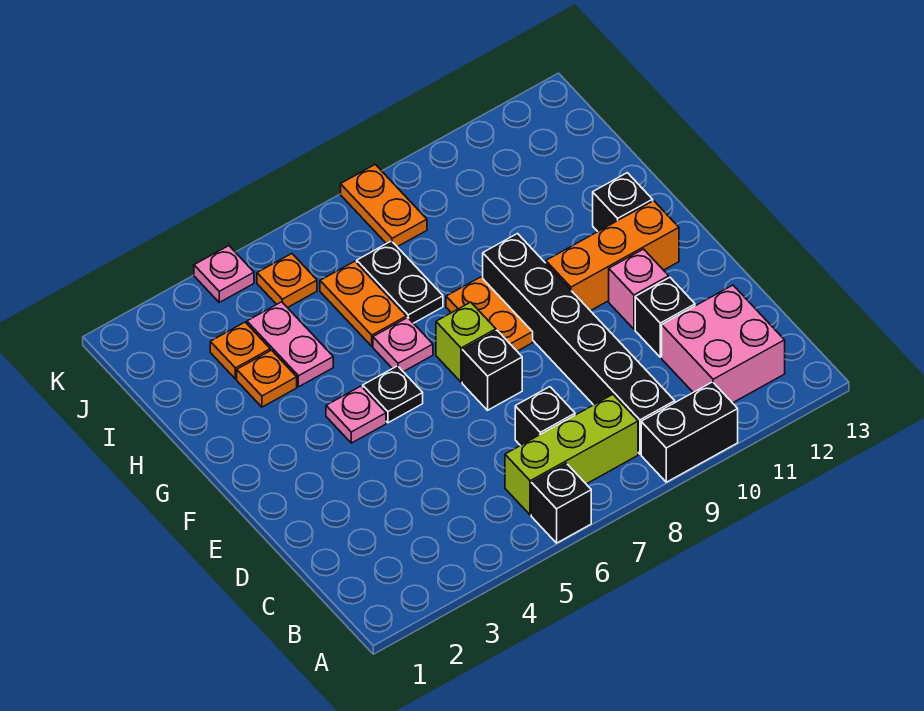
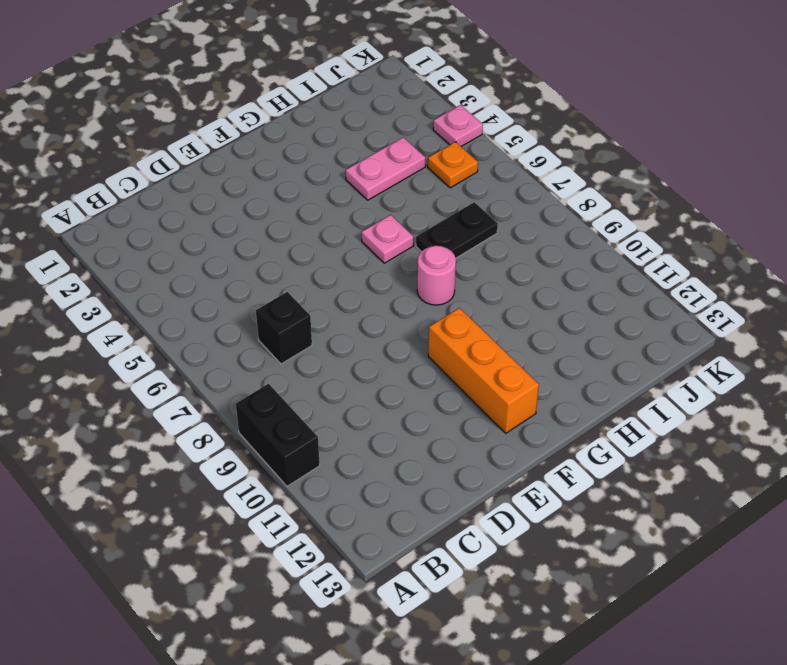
pink round brick G8 level 1 -> orange plate F8:G8 level 1
none -> black brick A6 level 1
none -> lime brick B6:B8 level 1
none -> black brick B9:G9 level 1

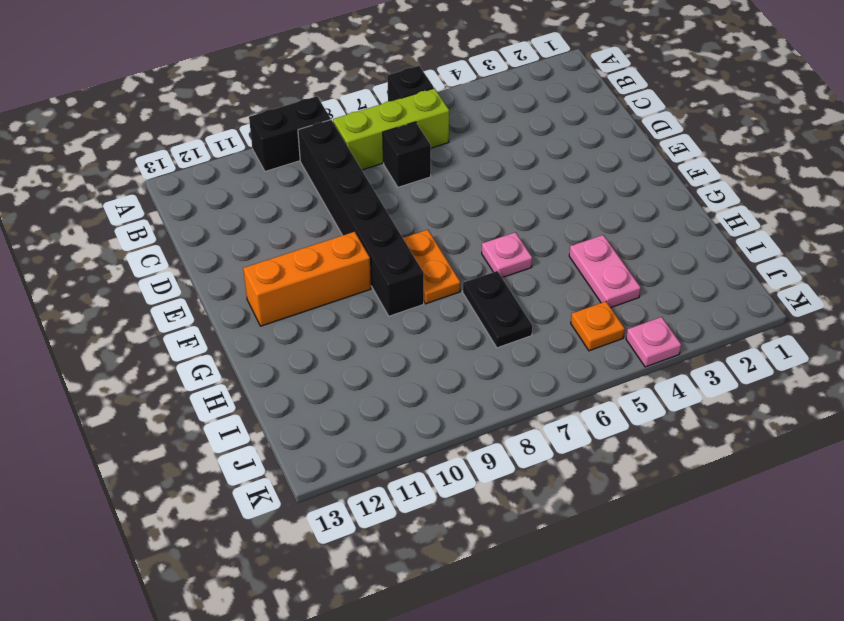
none -> pink brick B11:C12 level 1
none -> black brick D11 level 1
none -> black brick E7 level 1

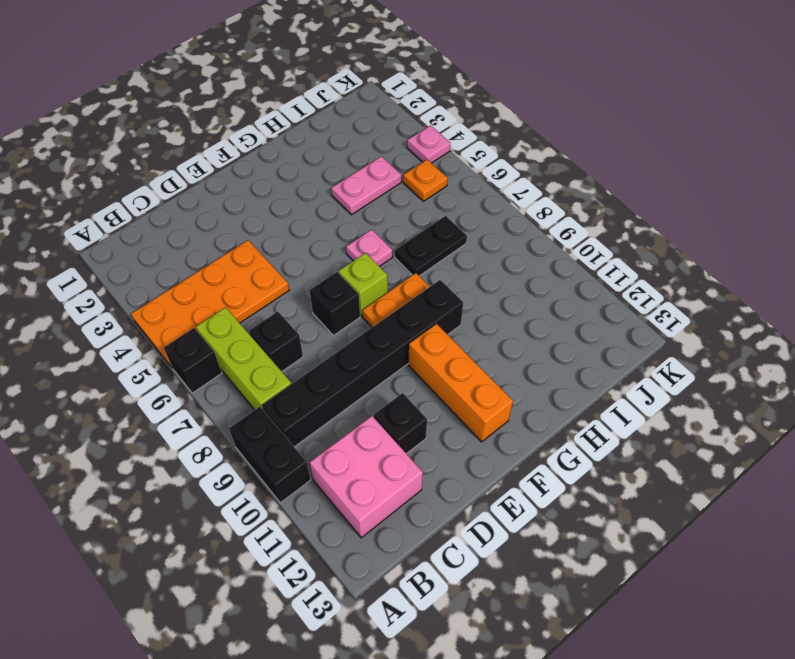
orange plate A4:D5 level 1 -> none
none -> pink brick E11 level 1
none -> pink plate F4 level 1
none -> black plate F5 level 1

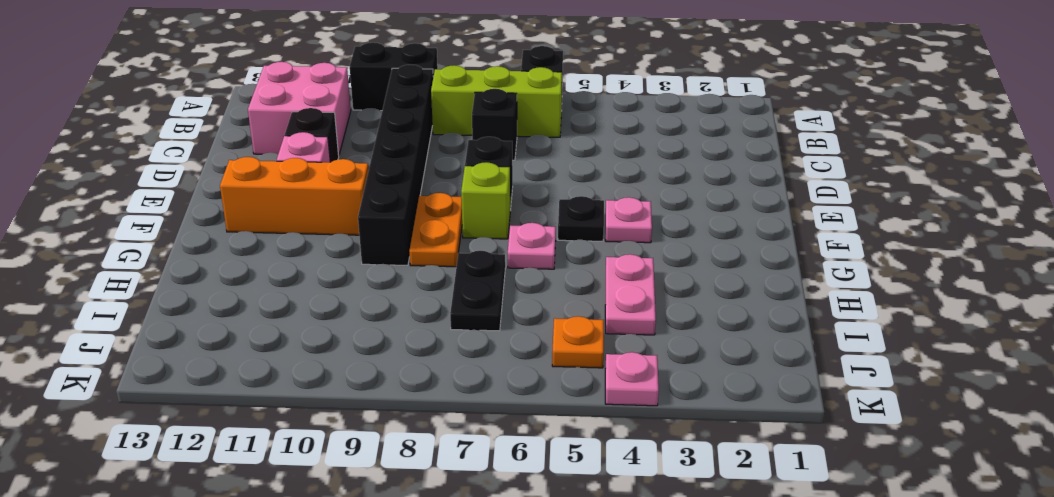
none -> black brick G12 level 1
none -> orange plate H3 level 1
none -> orange plate H6:I6 level 1

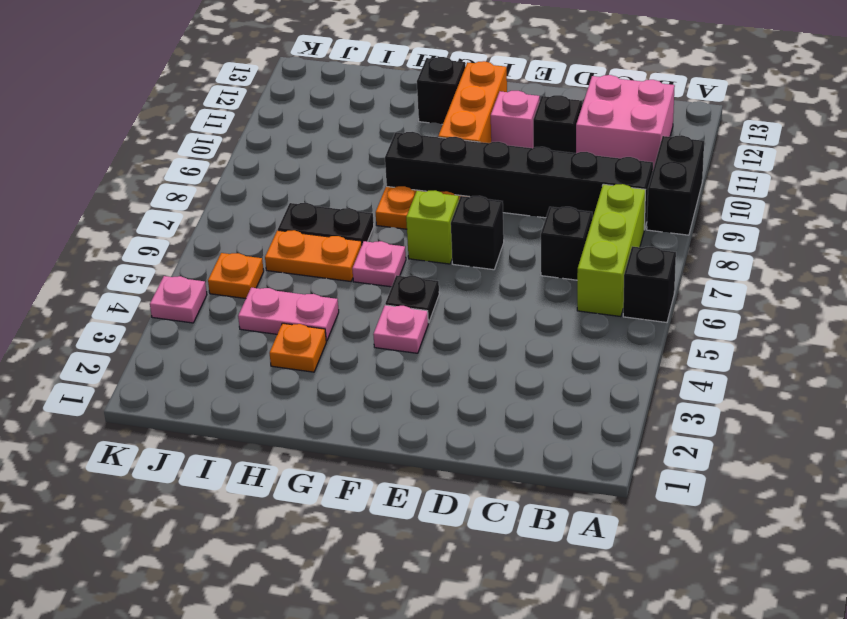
none -> orange plate I3 level 1
none -> orange plate J8:K8 level 1

